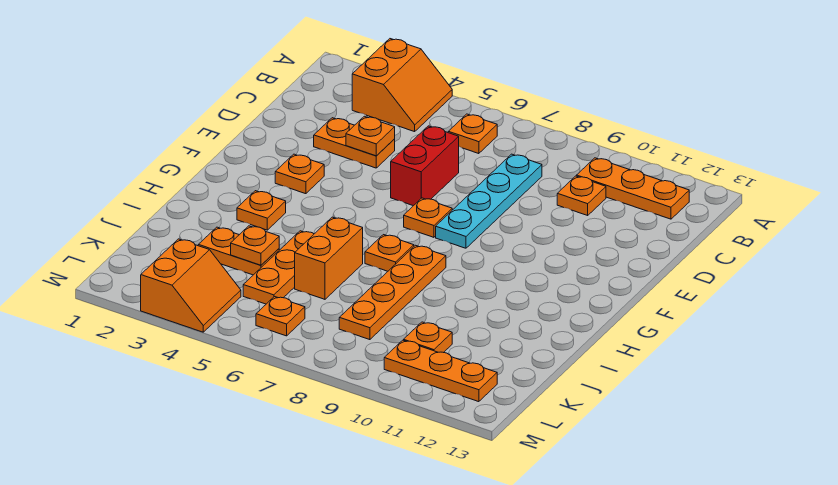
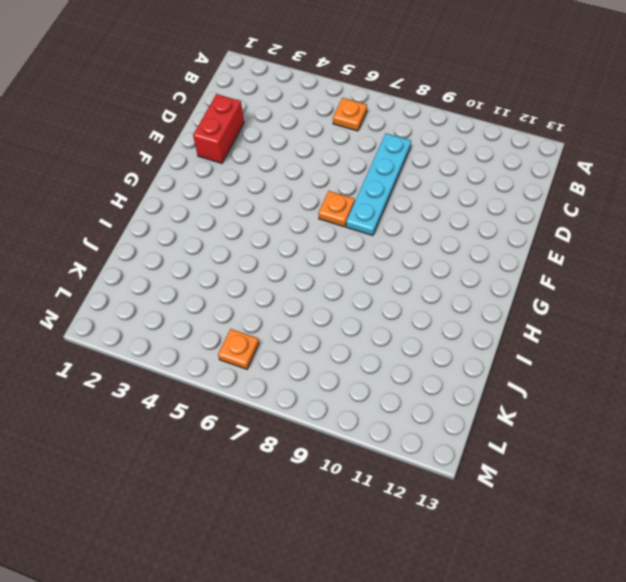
red brick D2:E2 level 1 -> red brick D6:E6 level 1
none -> orange slope A3:B4 level 1 top 3
none -> orange plate B10:B12 level 1
none -> orange plate C10 level 1

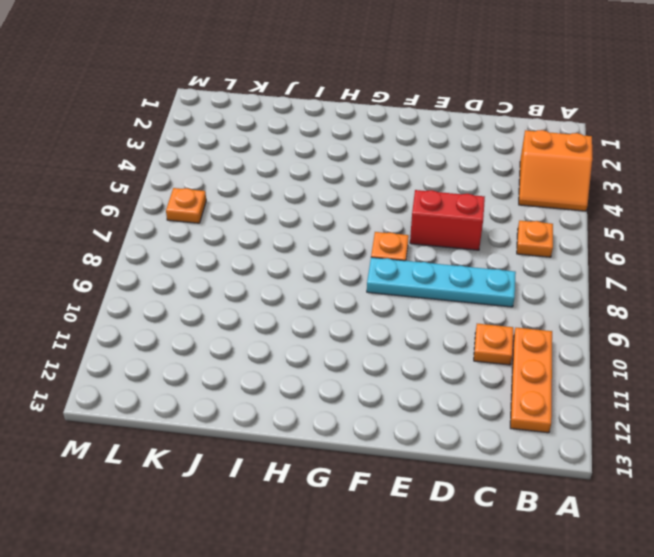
none -> orange plate D3:D4 level 1
none -> orange plate F3 level 1
none -> orange plate H3 level 1

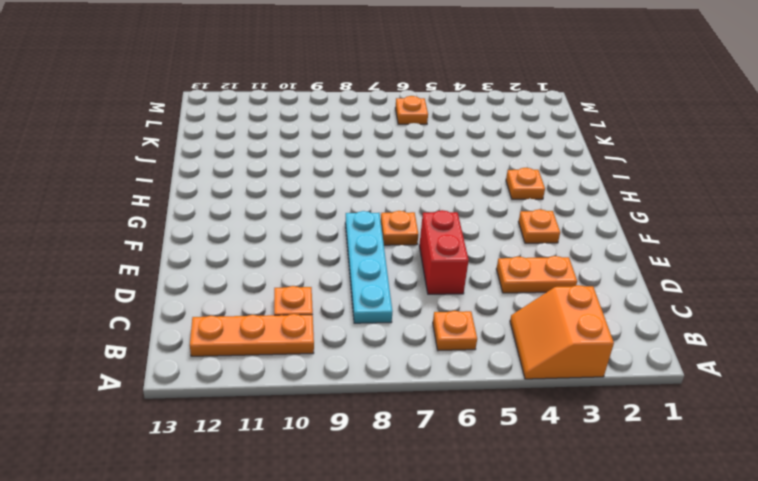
none -> orange plate H7 level 1
none -> orange plate H8:K8 level 1
none -> orange plate I5:K5 level 1

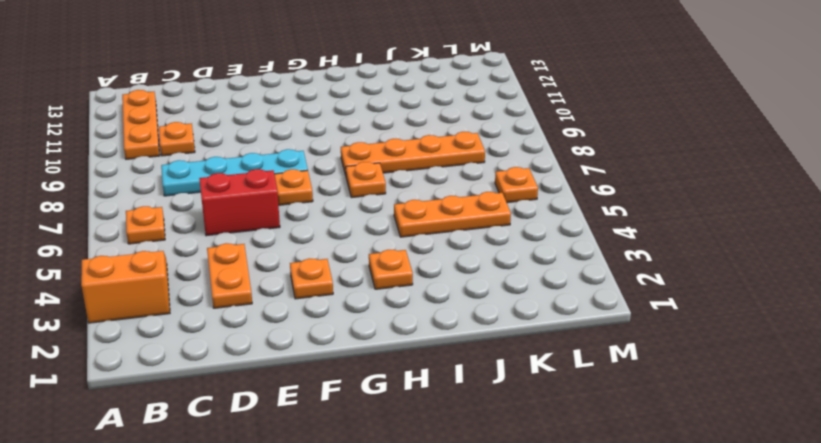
none -> orange brick I6:J6 level 1
none -> orange plate J3:J4 level 1
none -> orange plate K10 level 1

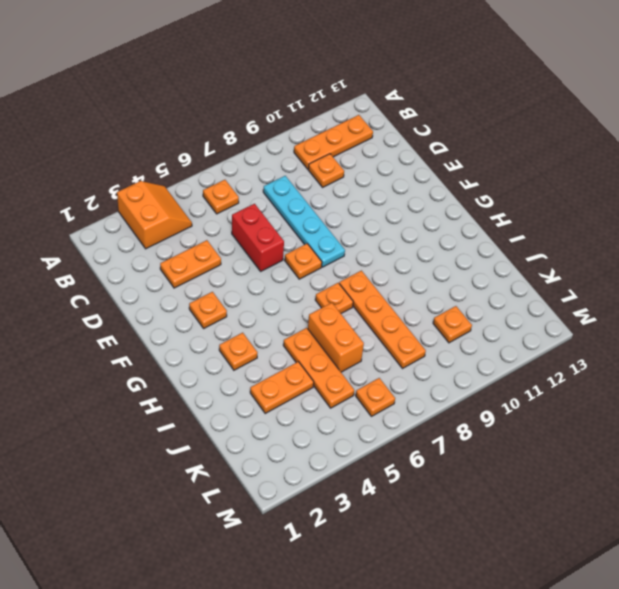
none -> orange slope L3:M4 level 1 top 3
none -> orange plate L10:L12 level 1
none -> orange plate D4 level 2

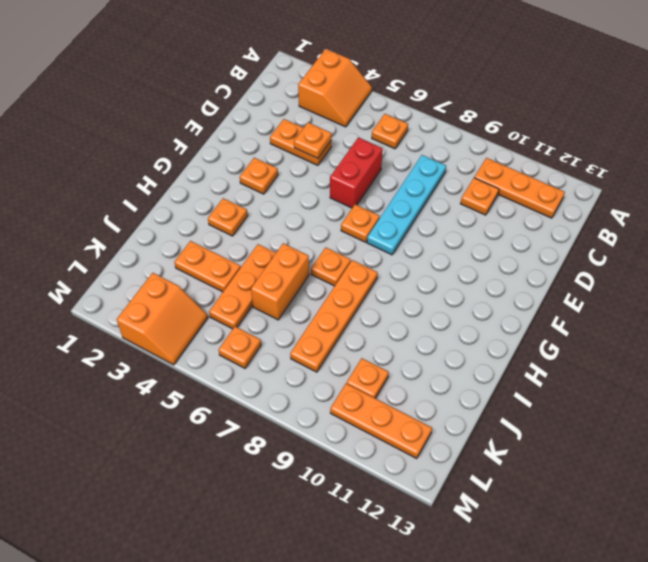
none -> orange plate J4 level 2

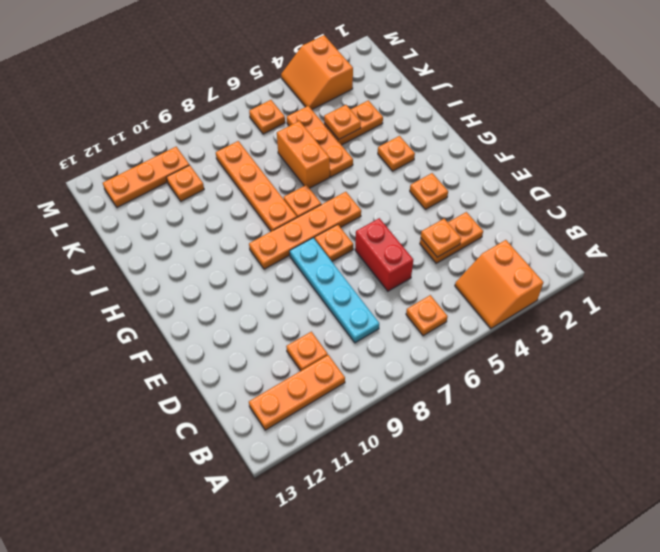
orange plate G6:G9 level 1 -> none

